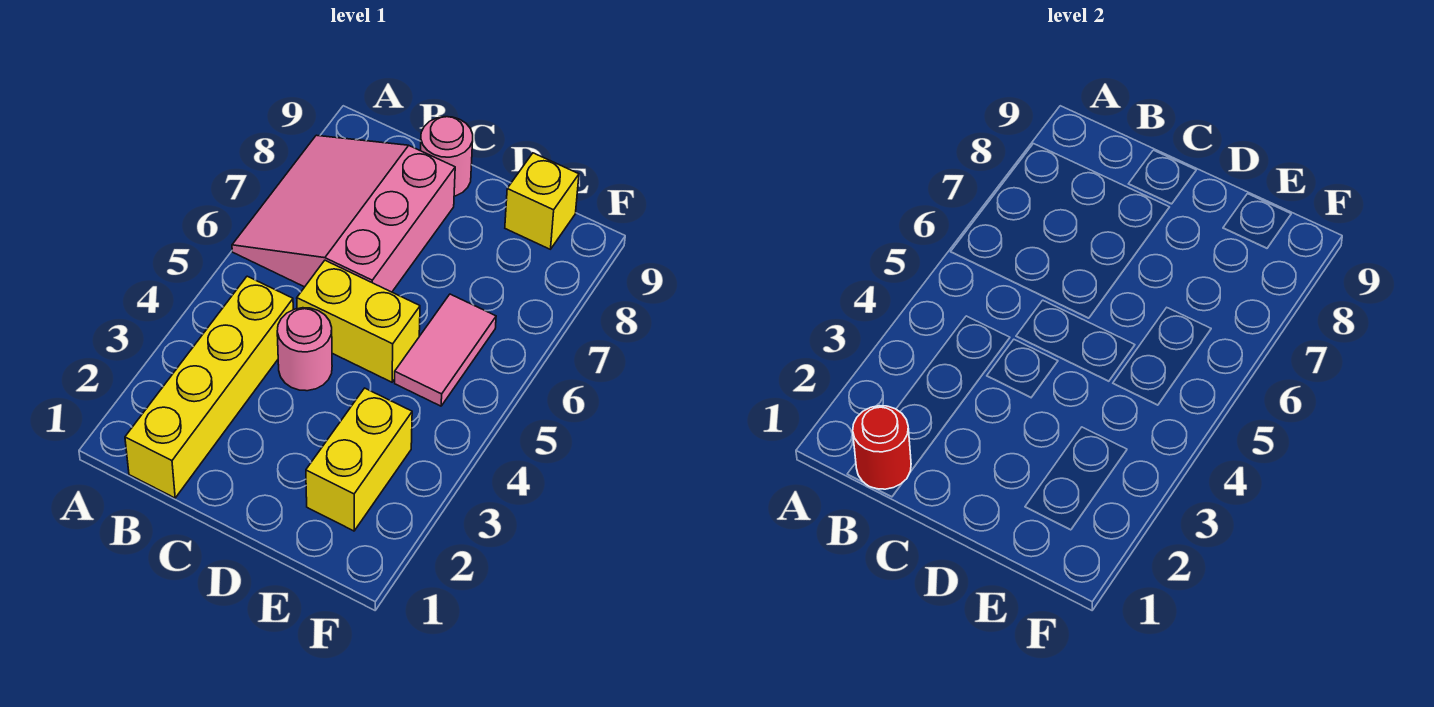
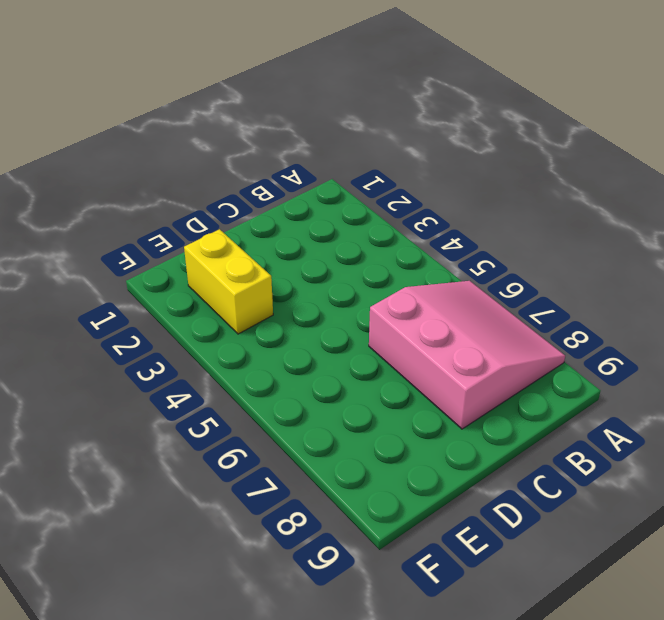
none -> yellow brick B1:B4 level 1
none -> pink round brick C4 level 1

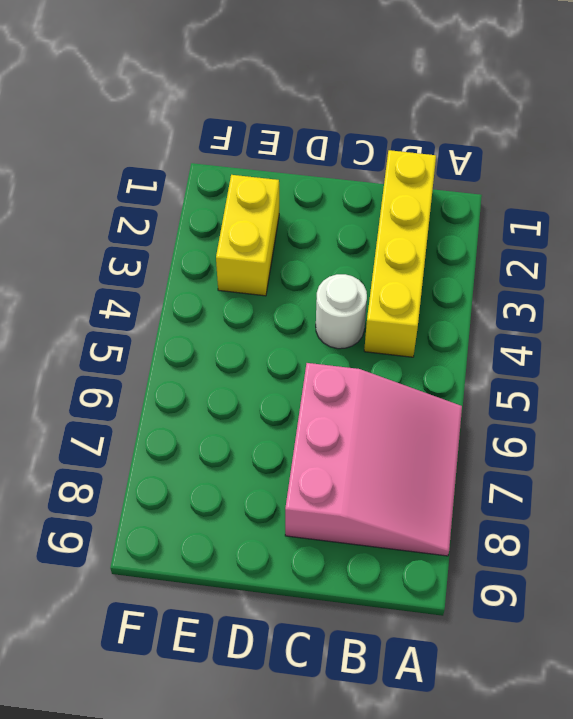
white round brick C4 level 1 -> pink round brick C4 level 1
none -> yellow brick C5:D5 level 1
none -> pink round brick C9 level 1

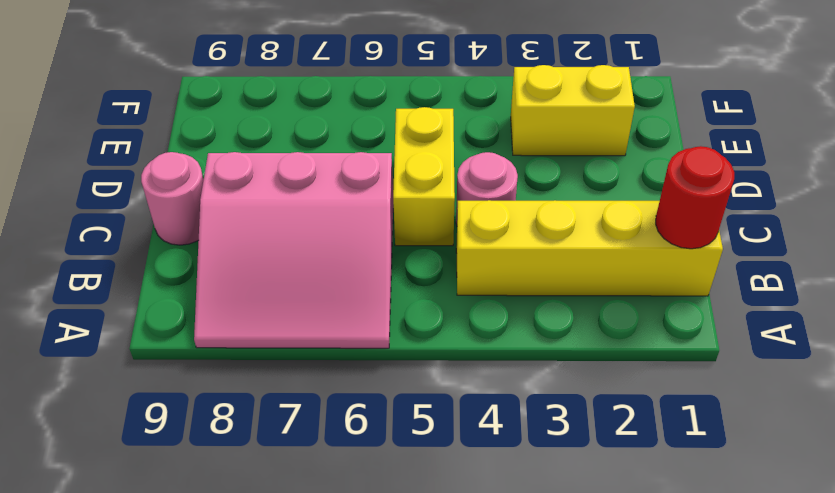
none -> pink tile E5:E6 level 1
none -> yellow brick E9 level 1

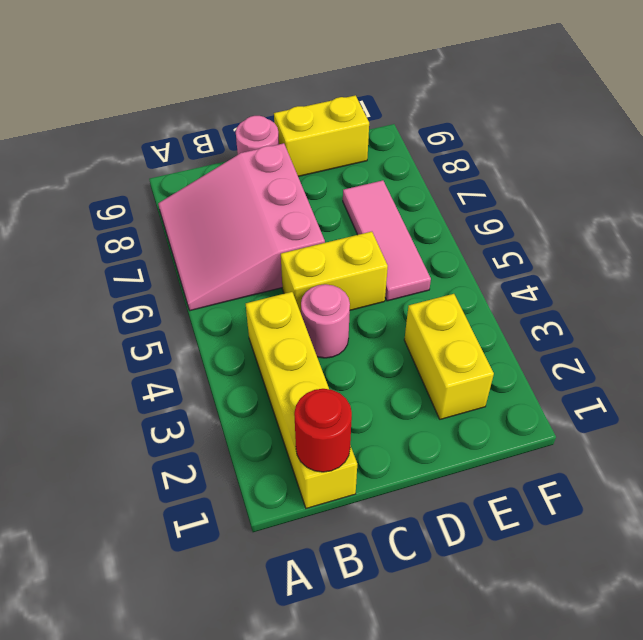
yellow brick D9:E9 level 1 -> yellow brick E9 level 1
pink tile E5:E7 level 1 -> pink tile E5:E6 level 1

